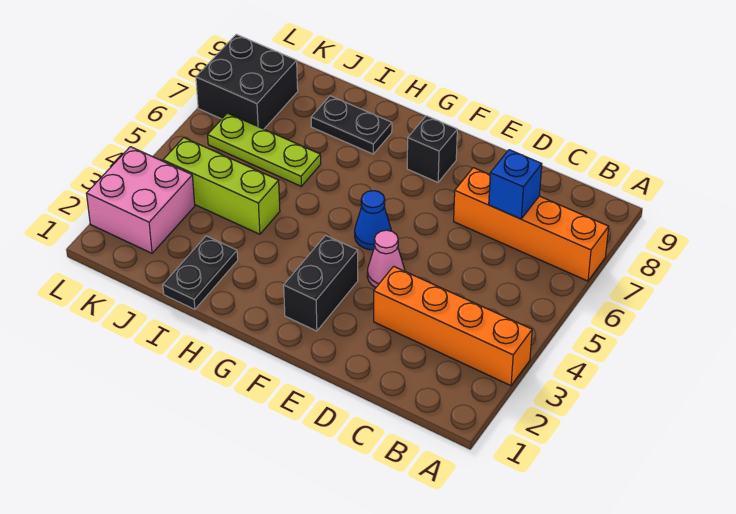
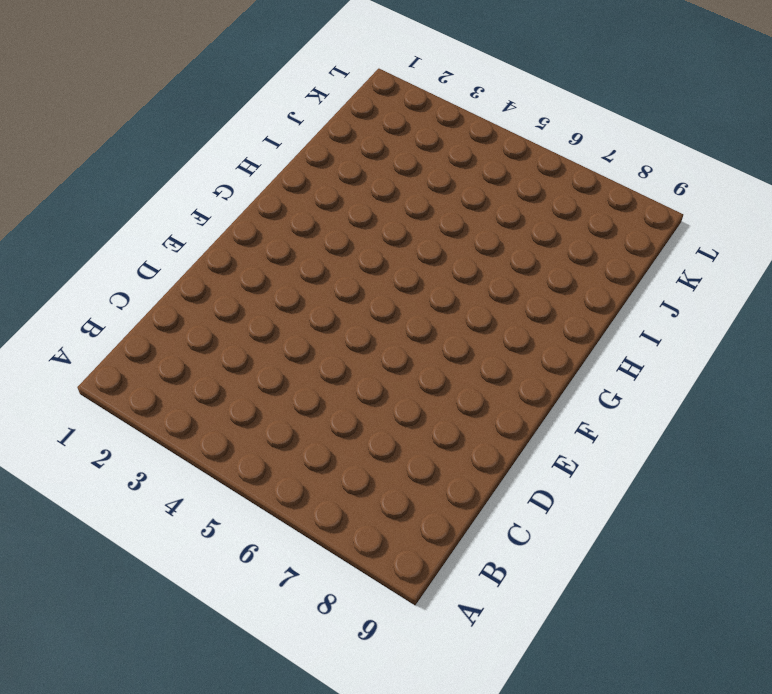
none -> orange brick A3:D3 level 1
none -> orange brick A7:D7 level 1
none -> pink cone E4 level 1

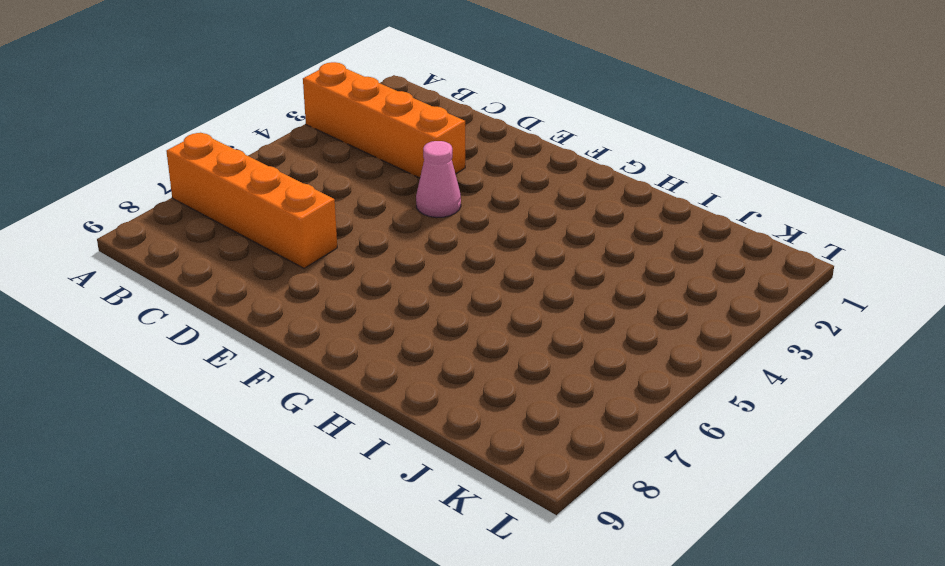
none -> black brick F2:F3 level 1
none -> blue cone F5 level 1
none -> black brick F8 level 1

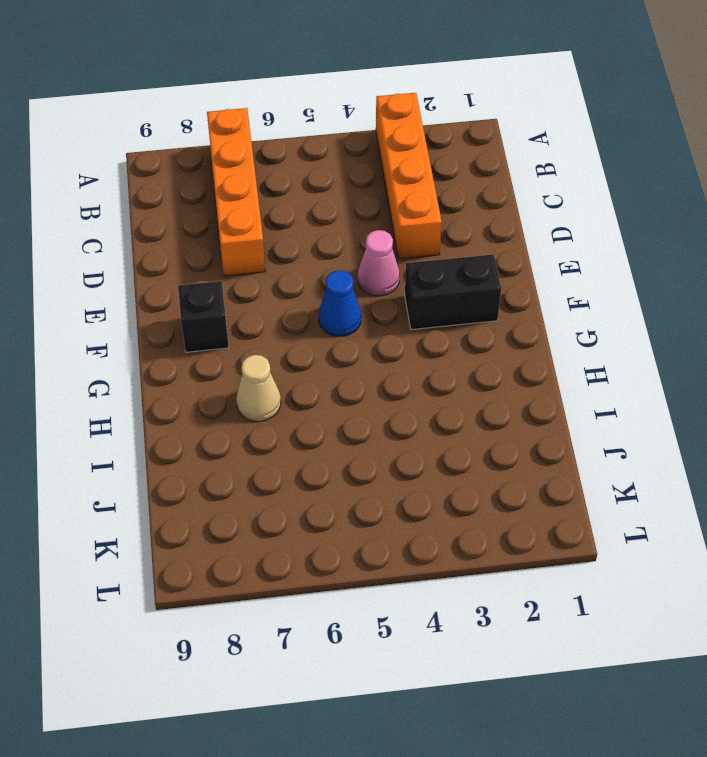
tan cone H7 level 1 -> none
none -> black plate H8:I8 level 1
none -> black plate I1:I2 level 1
none -> lime brick I4:K4 level 1

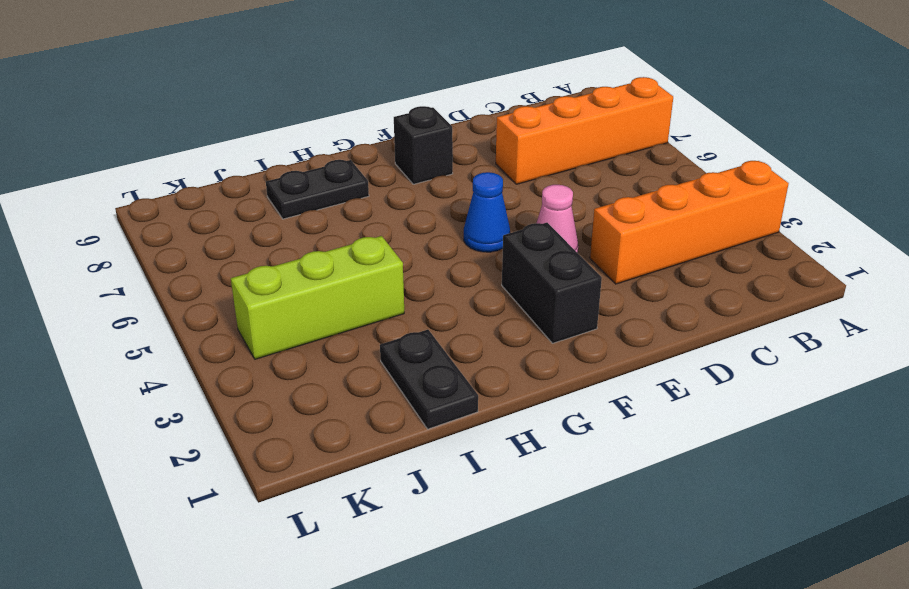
none -> lime plate I6:K6 level 1
none -> pink brick K2:L3 level 1
none -> black brick K7:L8 level 1

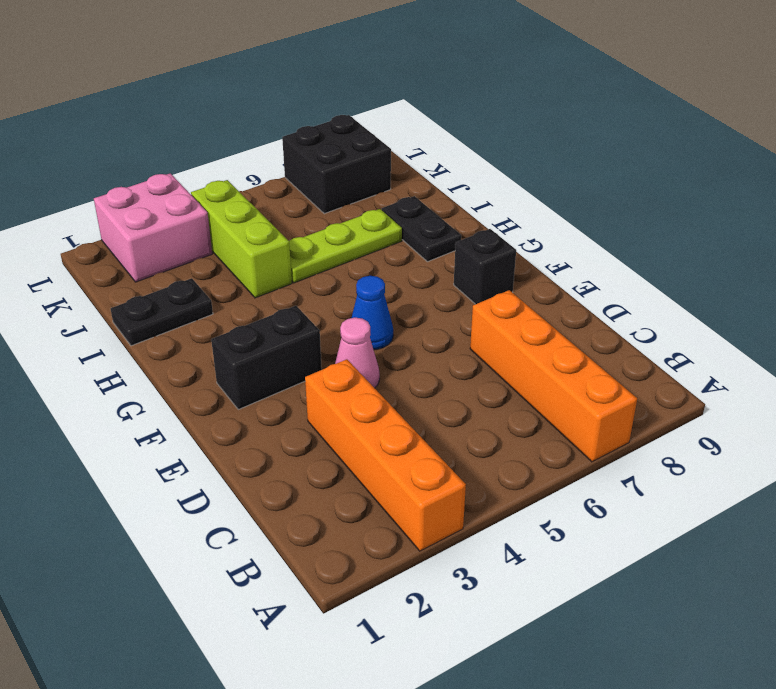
lime plate I5:I7 level 1 -> lime plate I6:K6 level 1
none -> blue brick C7 level 2

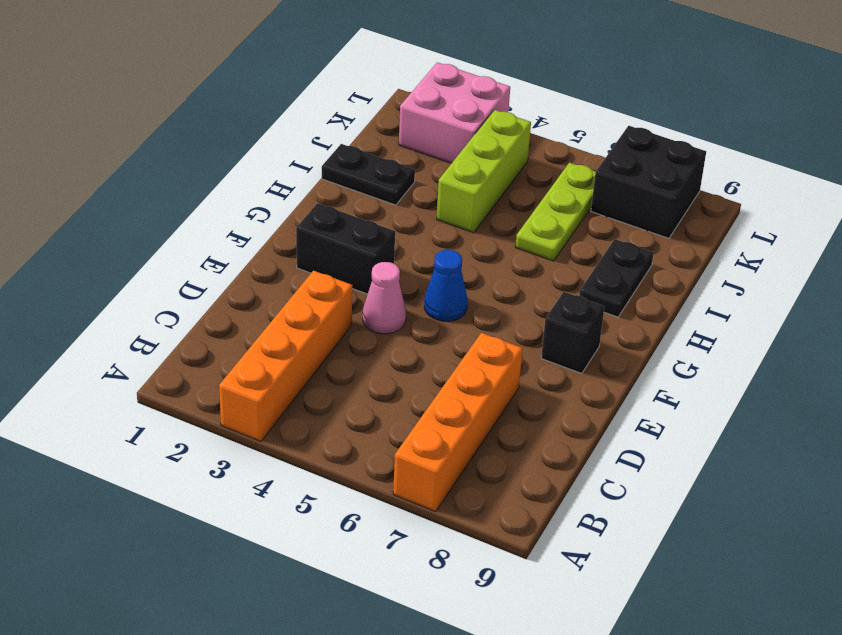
none -> blue brick C7 level 2

